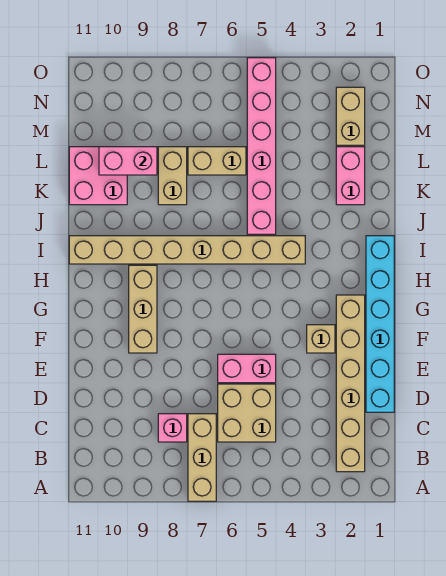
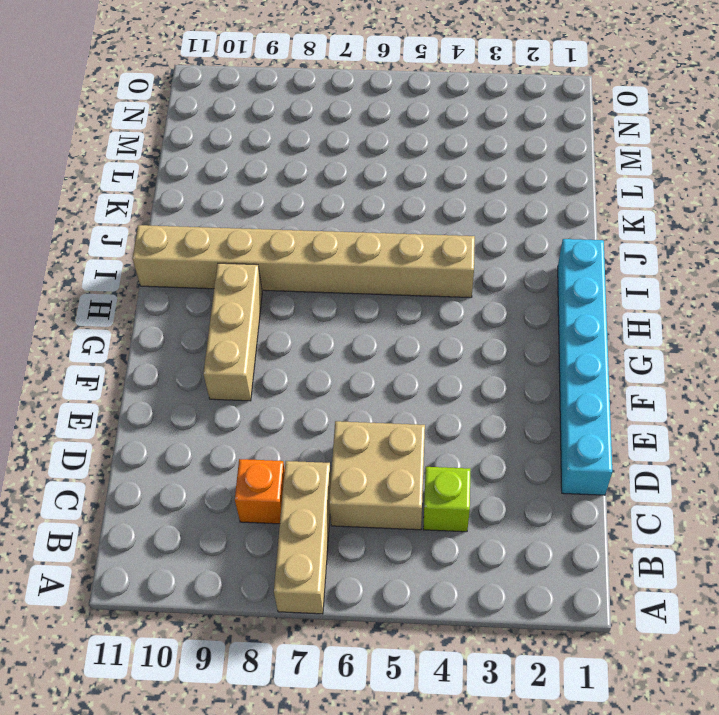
lime brick C4 level 1 -> none
orange brick C8 level 1 -> pink brick C8 level 1
none -> tan brick B2:G2 level 1
none -> pink brick E5:E6 level 1
none -> tan brick F3 level 1

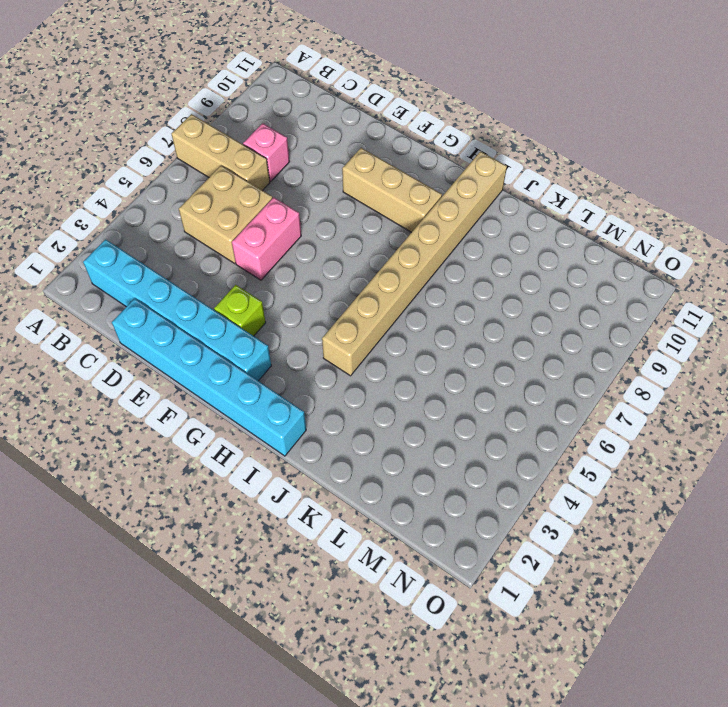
cyan brick B2:G2 level 1 -> tan brick B2:G2 level 1
lime brick F3 level 1 -> tan brick F3 level 1
none -> pink brick J5:O5 level 1
none -> pink brick K2:L2 level 1
none -> tan brick K8:L8 level 1

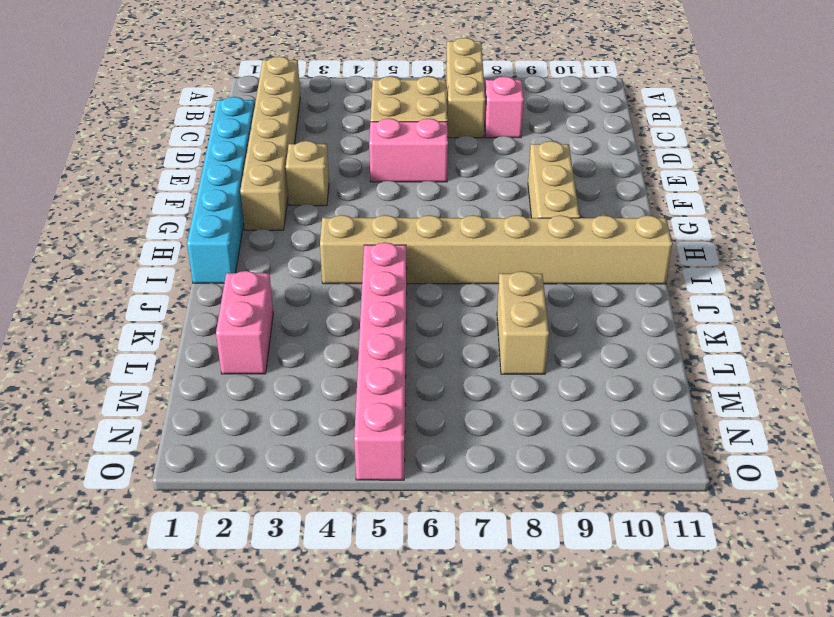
none -> pink brick K10:L11 level 1
none -> tan brick L6:L7 level 1
none -> tan brick M2:N2 level 1

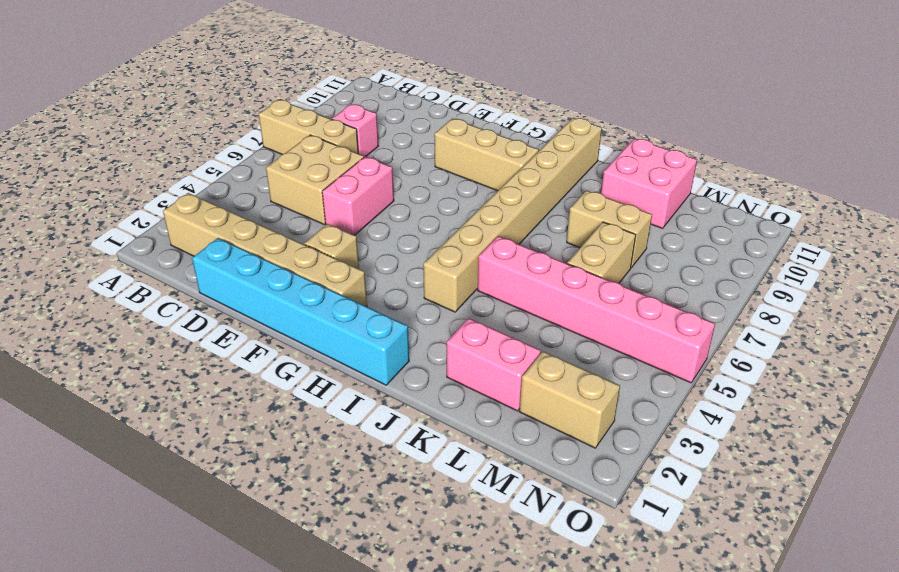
none -> pink brick L9:L10 level 2

